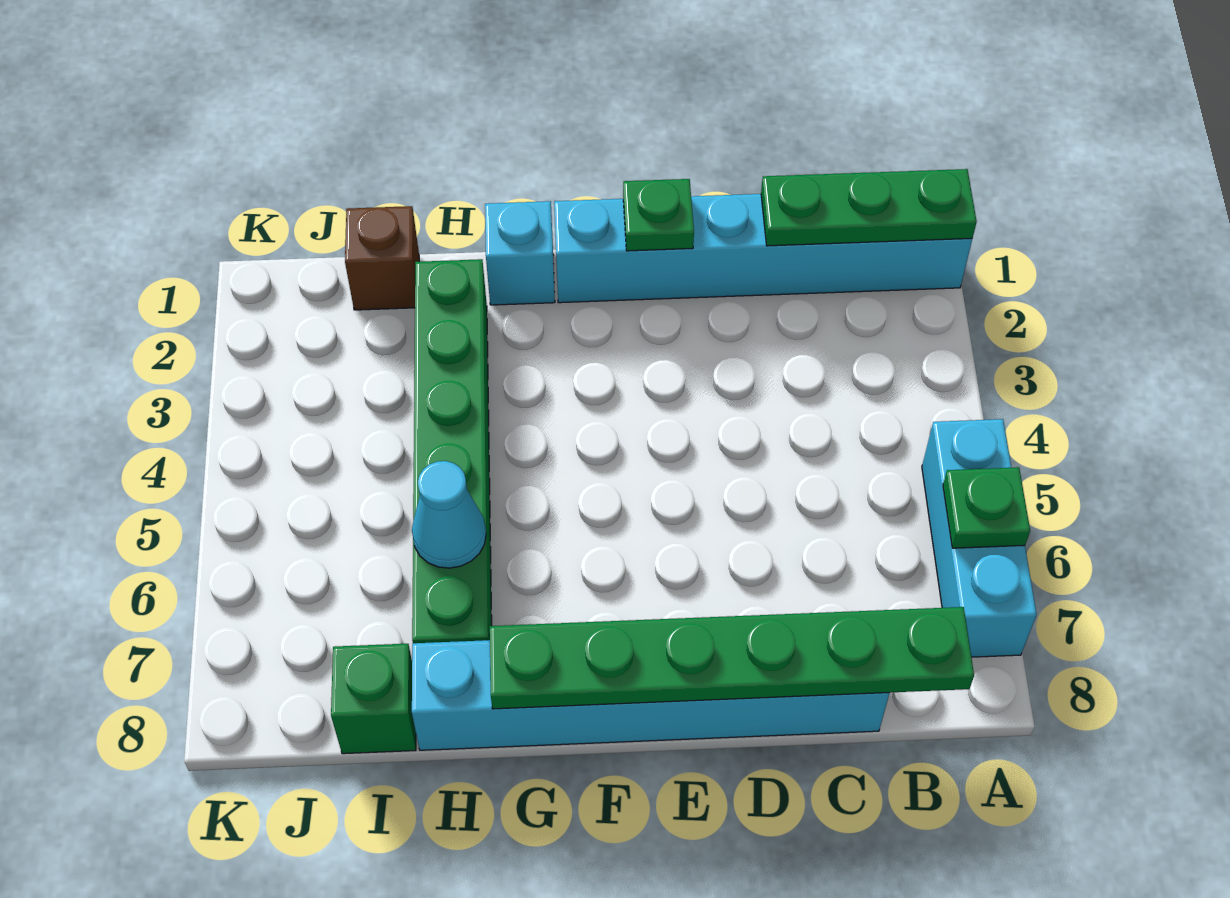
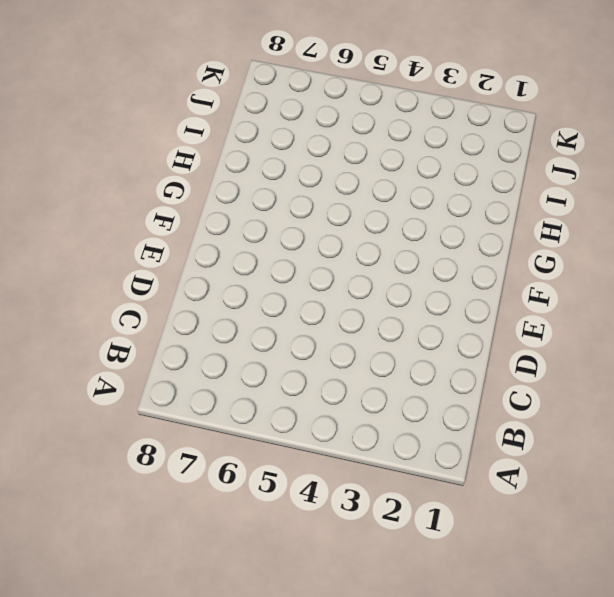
none -> cyan brick A1:F1 level 1
none -> cyan brick A5:A7 level 1
none -> cyan brick C8:H8 level 1

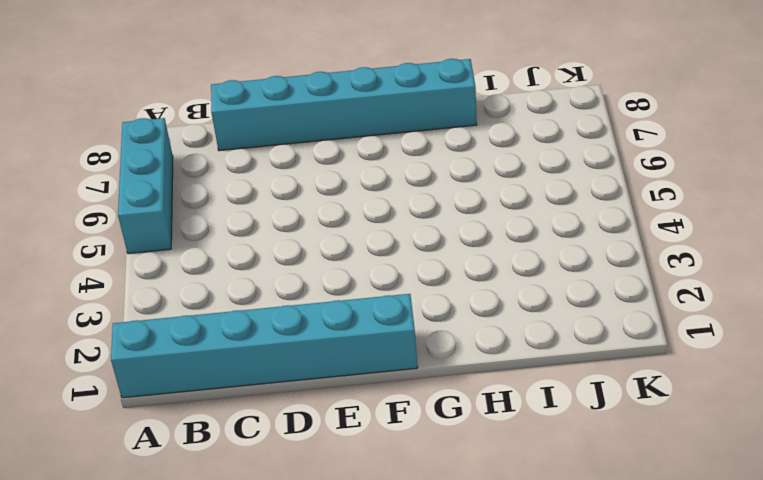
none -> cyan brick G1 level 1
none -> green brick H2:H7 level 1
none -> brown brick I1 level 1

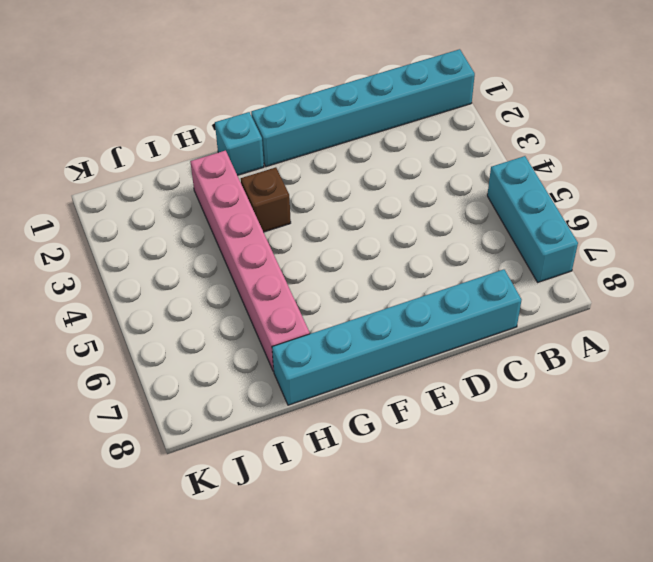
brown brick G3 level 1 -> brown brick I1 level 1
pink brick H2:H7 level 1 -> green brick H2:H7 level 1
none -> green brick I8 level 1
none -> green plate A1:C1 level 2
none -> green plate A6 level 2

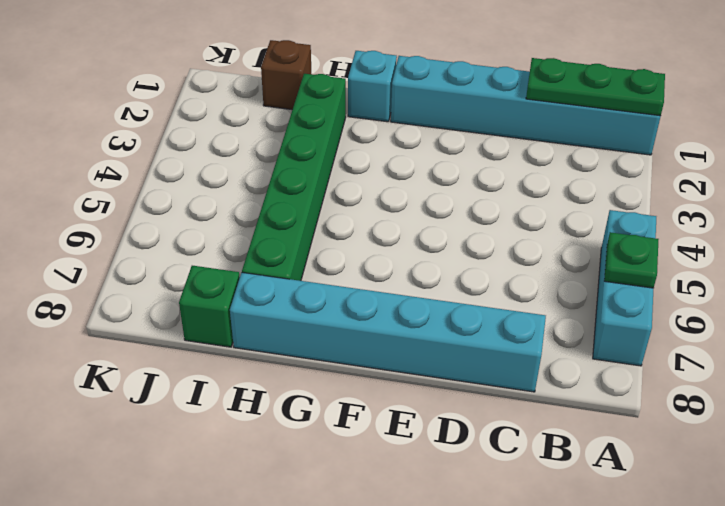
none -> green plate B8:G8 level 2
none -> green plate E1 level 2
none -> cyan cone H6 level 2

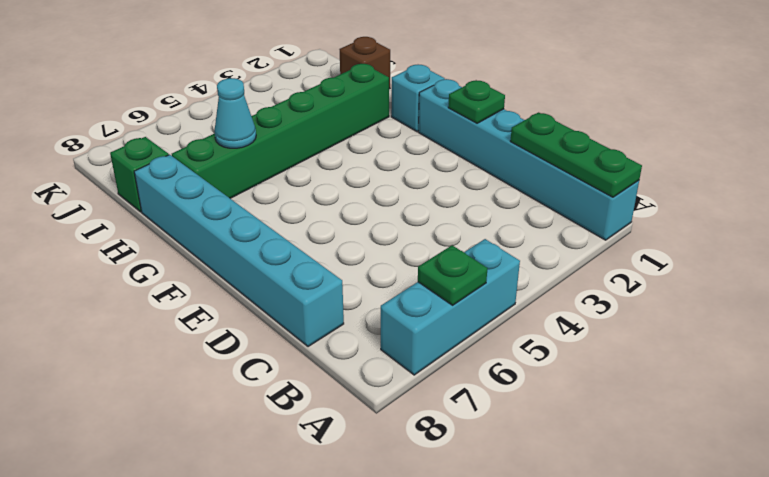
none -> green plate B8:G8 level 2

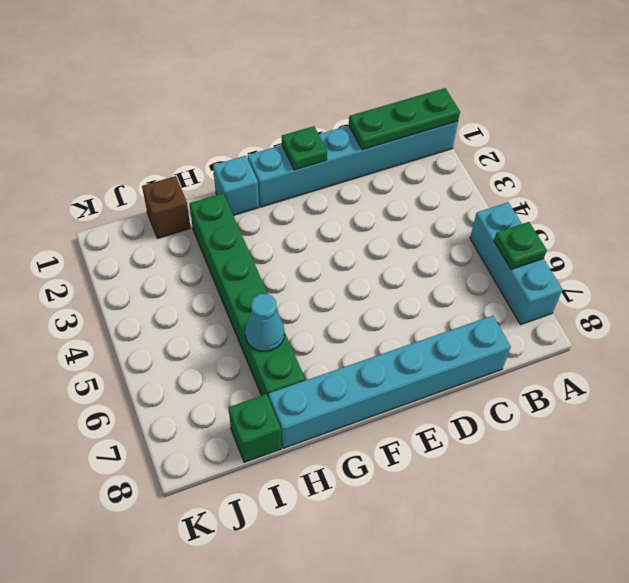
none -> green plate B8:G8 level 2

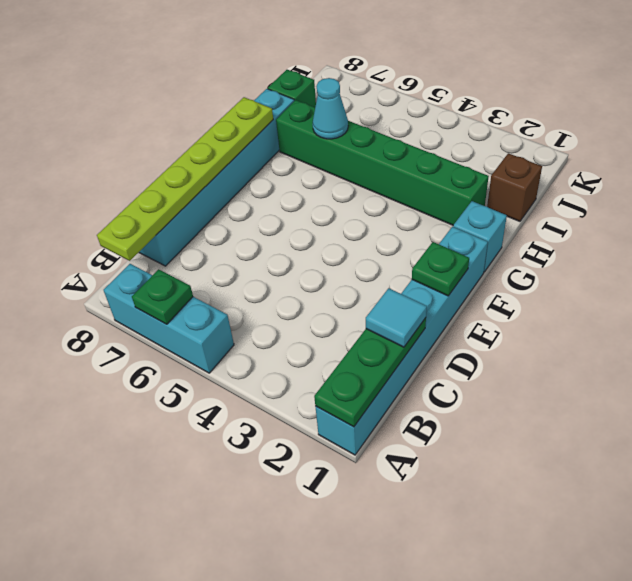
lime plate B8:G8 level 2 -> green plate B8:G8 level 2
cyan tile C1 level 3 -> none

